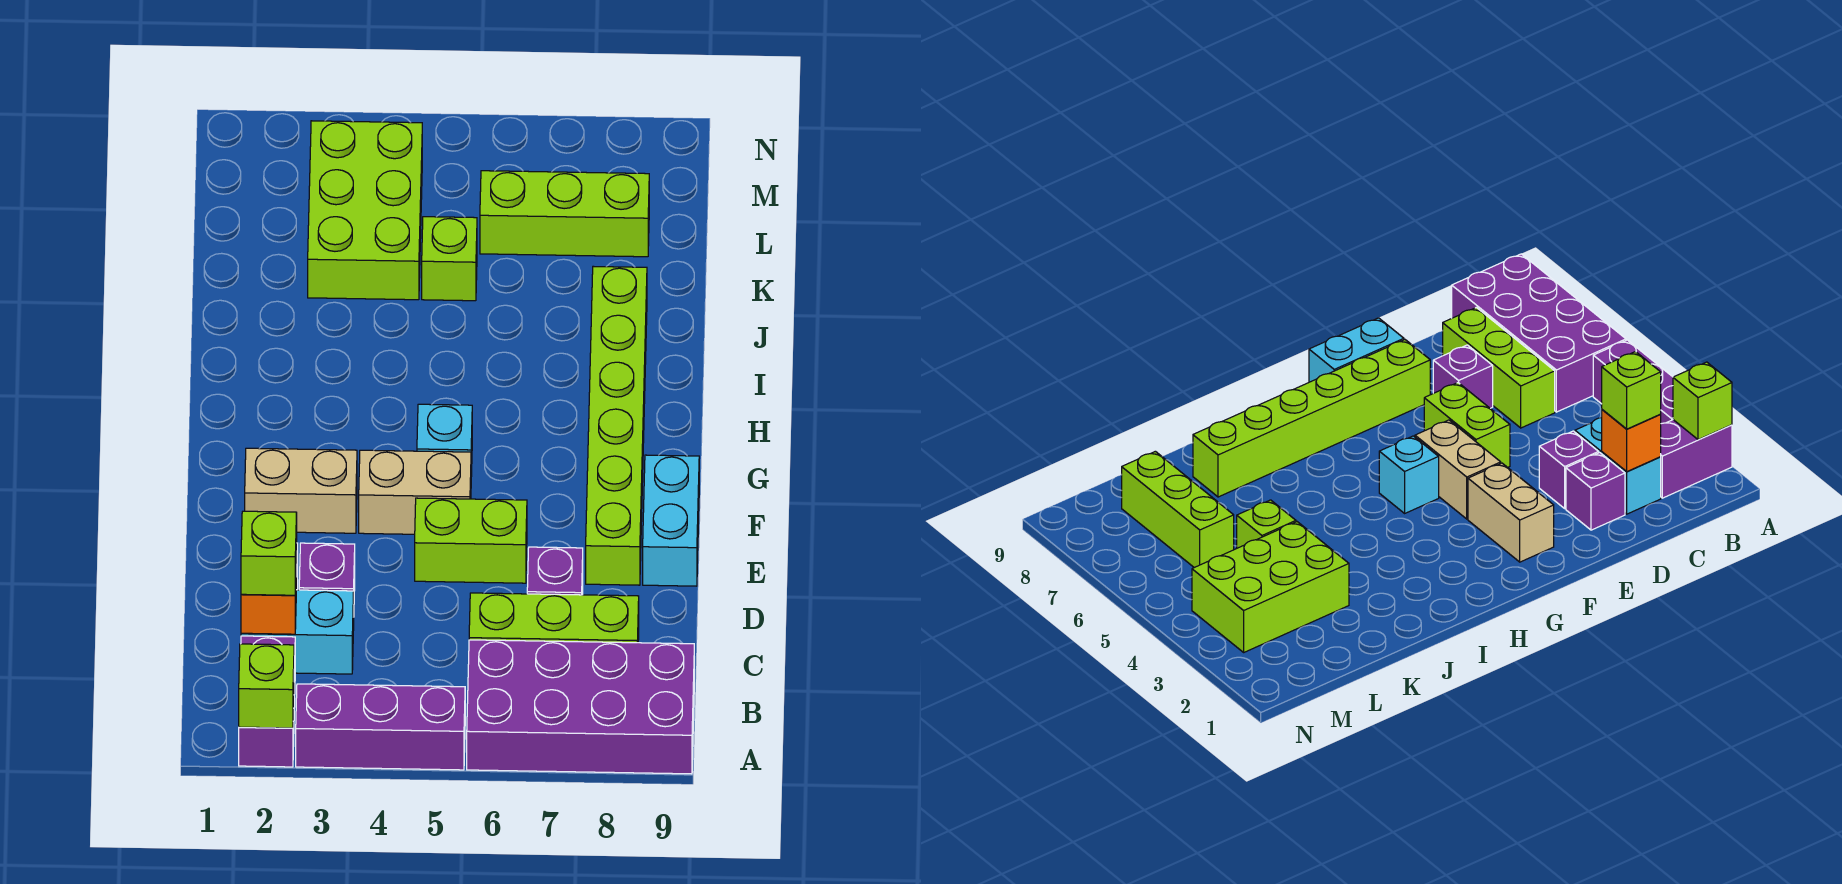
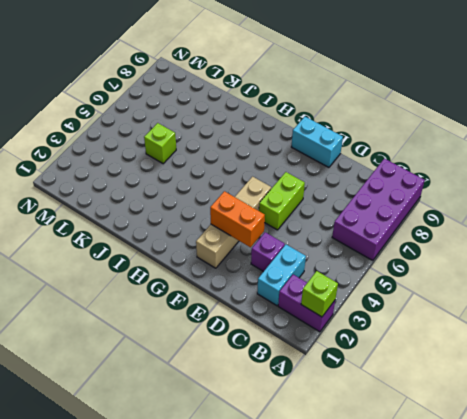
orange brick E3:F3 level 2 -> none
none -> purple brick A3:A5 level 1
none -> lime brick C6:C8 level 1
none -> purple brick D2 level 1

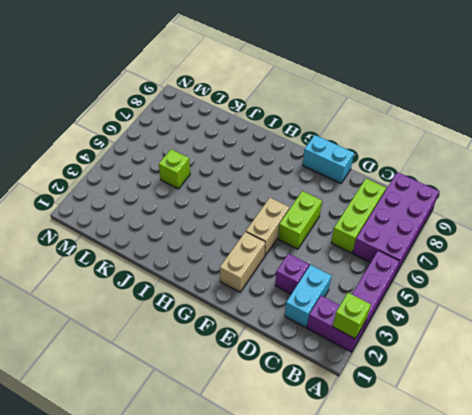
none -> purple brick D2 level 1
none -> purple brick D7 level 1
none -> lime brick E8:J8 level 1

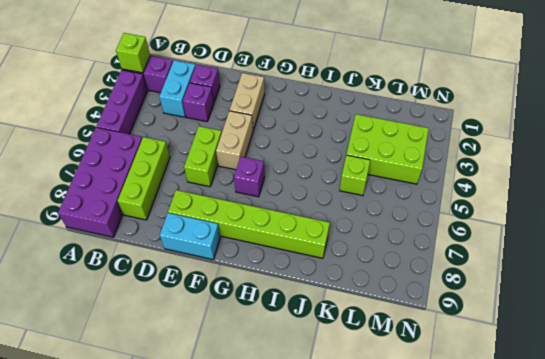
purple brick G6 level 1 -> purple brick D7 level 1
none -> cyan brick G5 level 1
none -> lime brick L6:L8 level 1
none -> orange brick C2 level 2

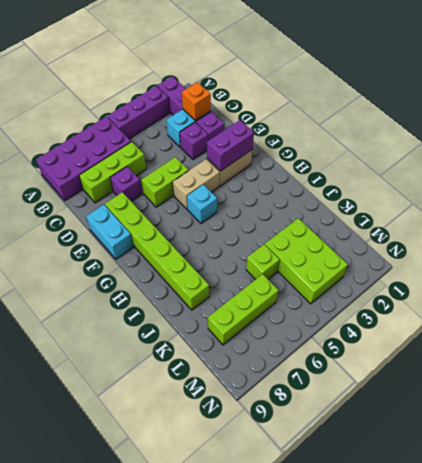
purple brick F2:F3 level 2 -> none
none -> lime brick A2 level 2
none -> lime brick C2 level 3

